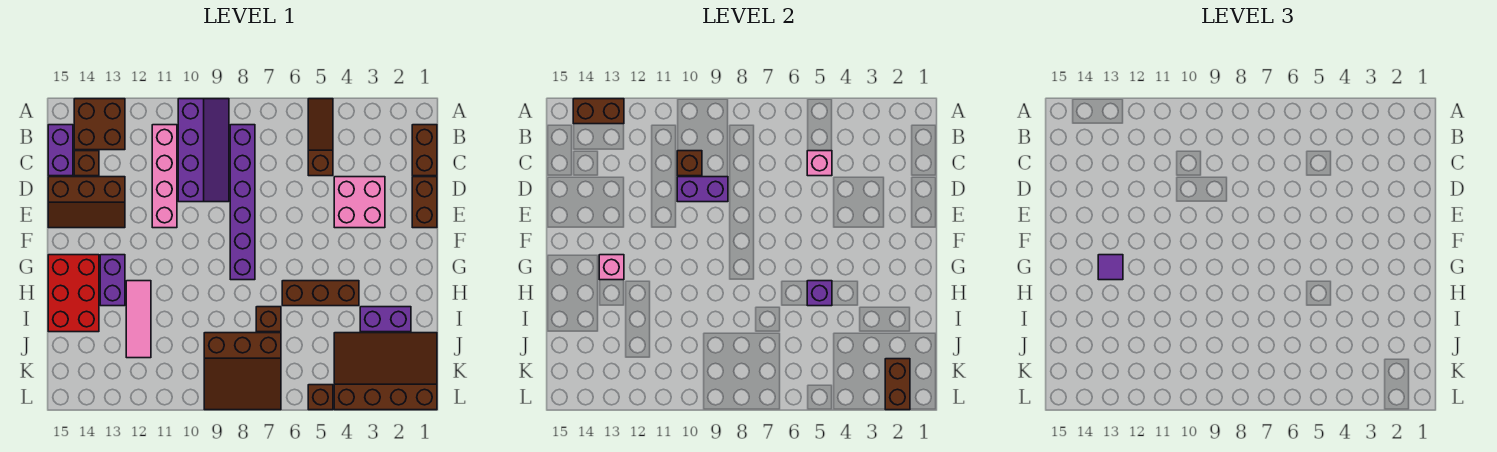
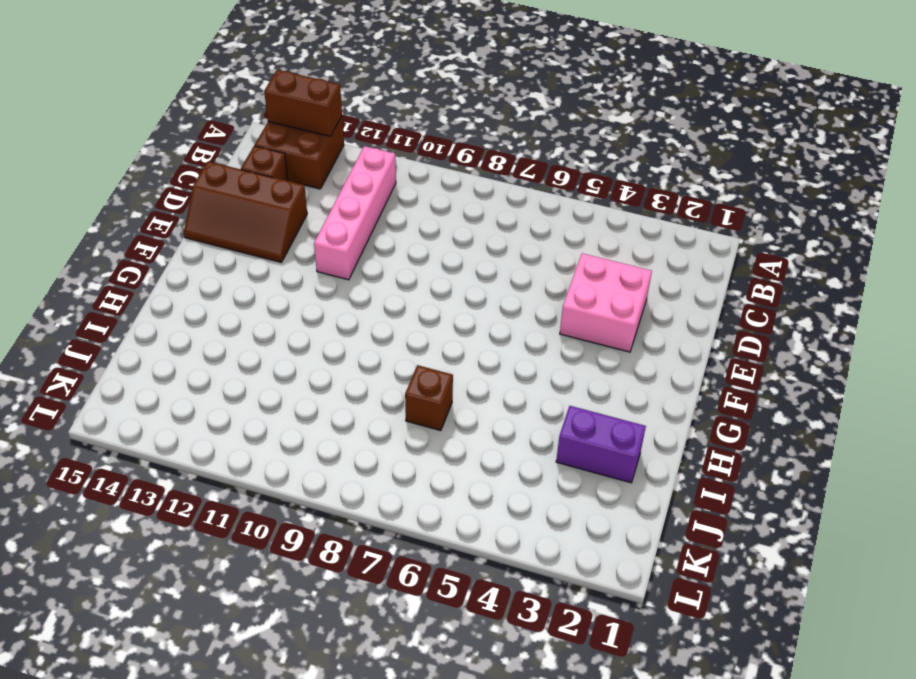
none -> brown slope A5:C5 level 1 top C
none -> purple slope A9:D10 level 1 top 10
none -> brown brick B1:C1 level 1

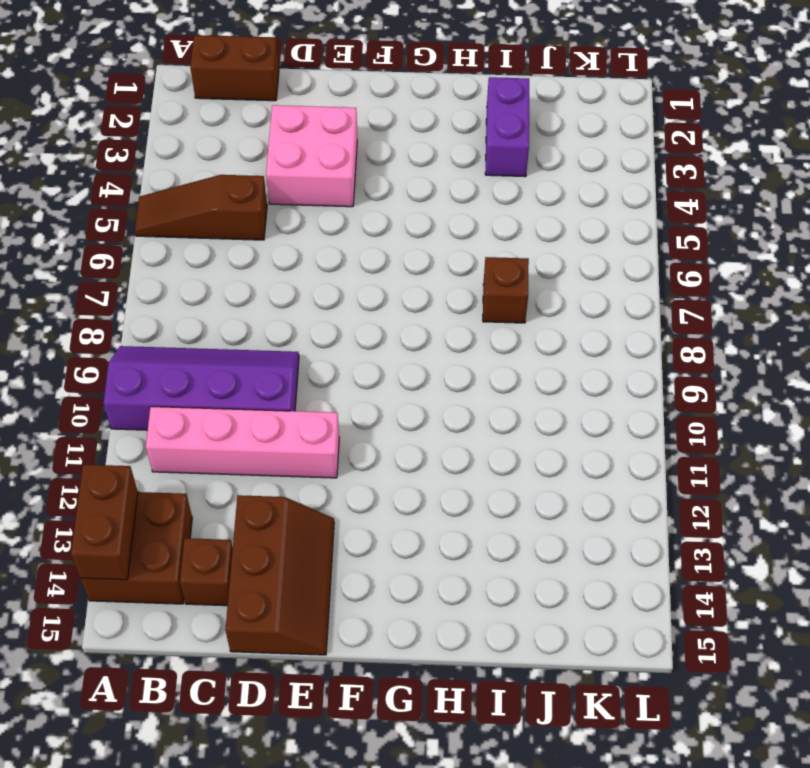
none -> purple brick B8:G8 level 1
none -> purple brick B15:C15 level 1
none -> brown brick D1:E1 level 1

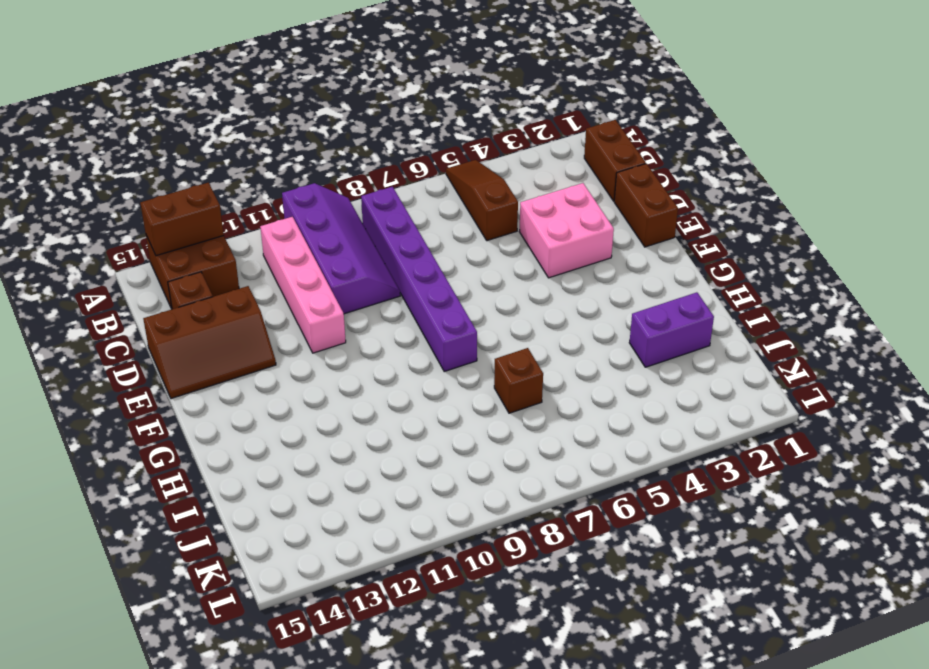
none -> purple brick B15:C15 level 1
none -> purple brick G13:H13 level 1
none -> red brick G14:I15 level 1

